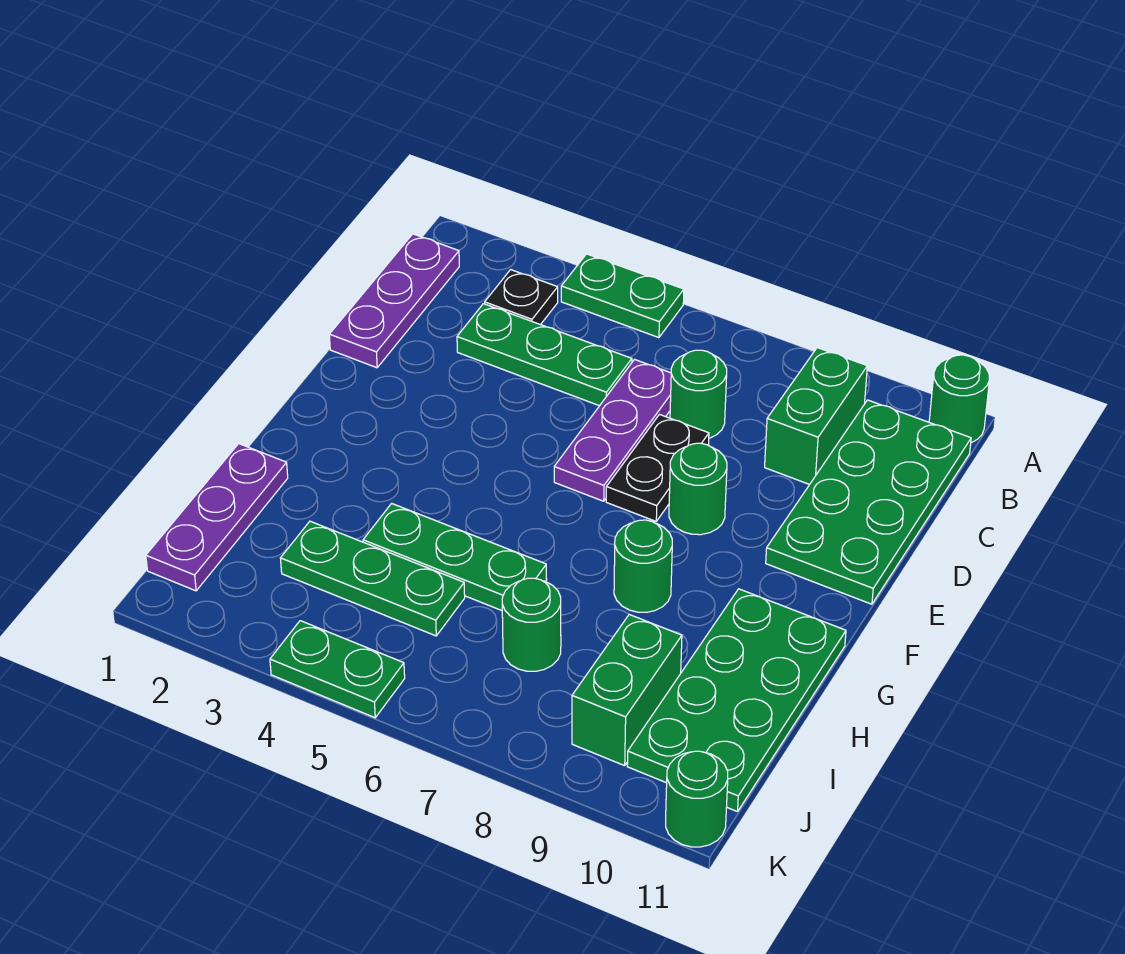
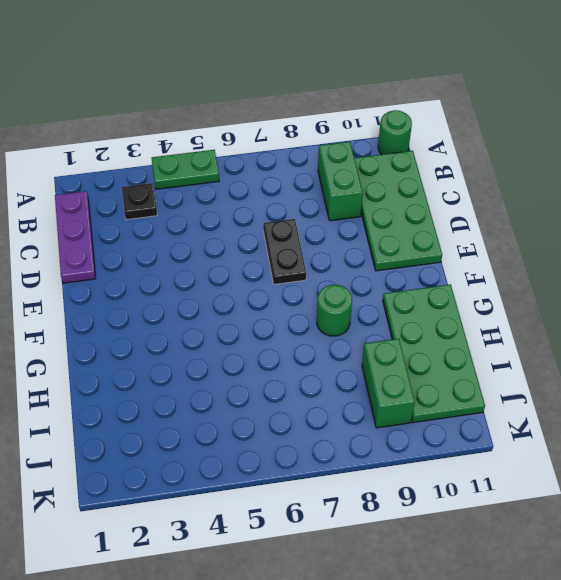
none -> green plate C3:C5 level 1
none -> purple plate C6:E6 level 1
none -> green round brick C7 level 1

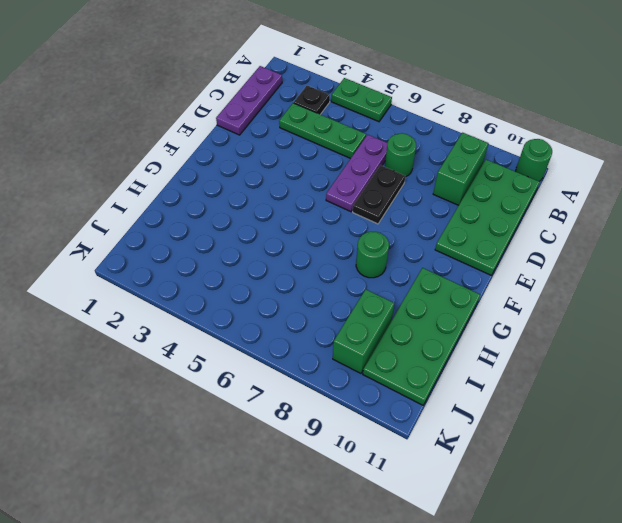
none -> green round brick E8 level 1
none -> purple plate H1:J1 level 1
none -> green plate H4:H6 level 1

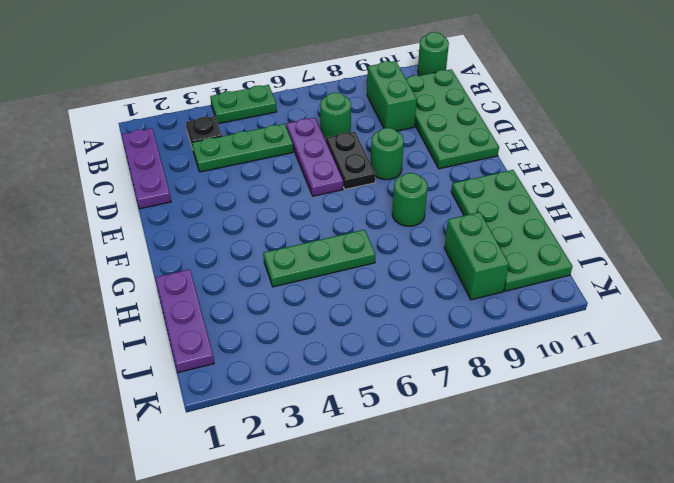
none -> green plate I3:I5 level 1
none -> green round brick I7 level 1
none -> green plate K4:K5 level 1

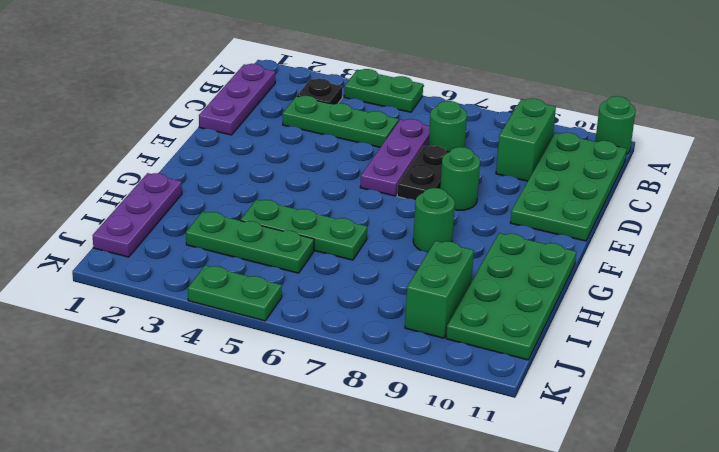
none -> green round brick I7 level 1
none -> green round brick K11 level 1

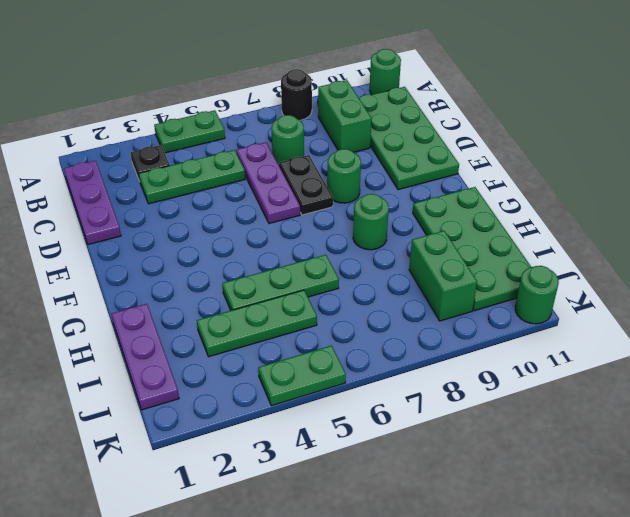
black round brick A8 level 1 -> none
none -> green round brick I7 level 1

